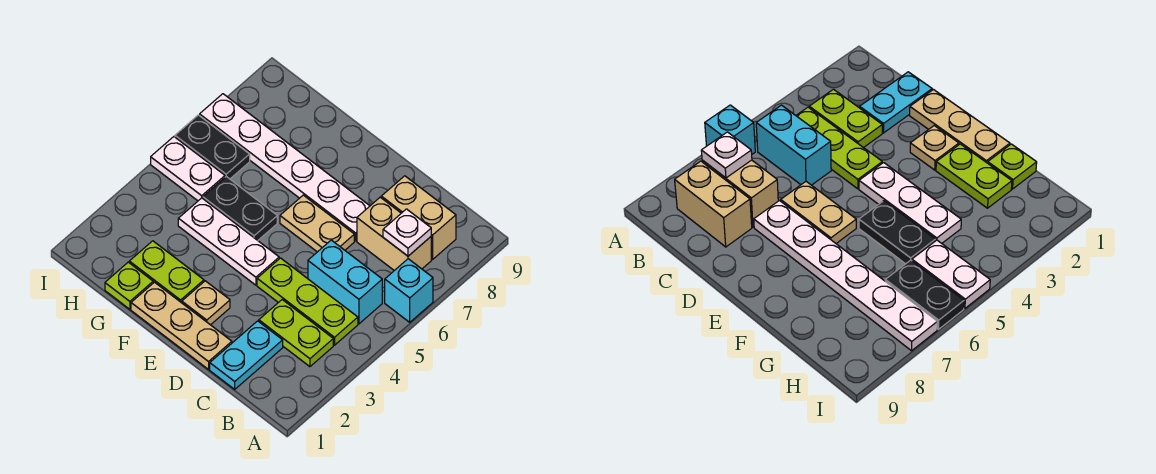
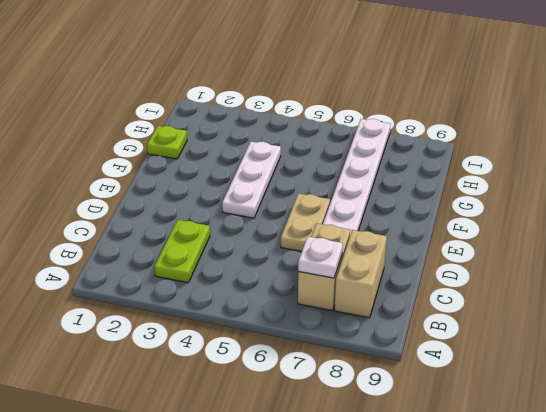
none -> cyan brick A6 level 1
none -> lime plate B4:D4 level 1
none -> cyan brick B5:C5 level 1

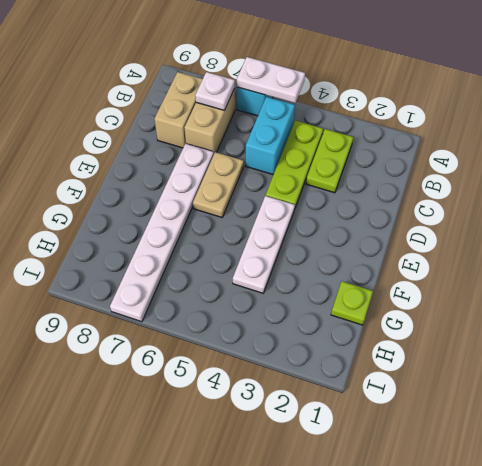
white plate A5:A6 level 2 -> white plate H5:I5 level 1
none -> cyan plate C1:C2 level 1
none -> tan plate D1:F1 level 1
none -> tan plate E2 level 1

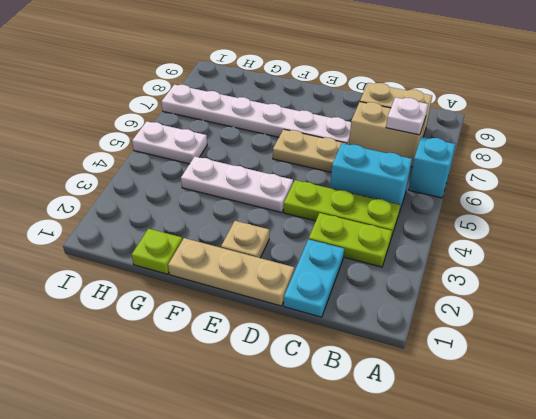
none -> lime plate F2:G2 level 1
none -> black plate F5:G5 level 1
none -> black plate H6:I6 level 1

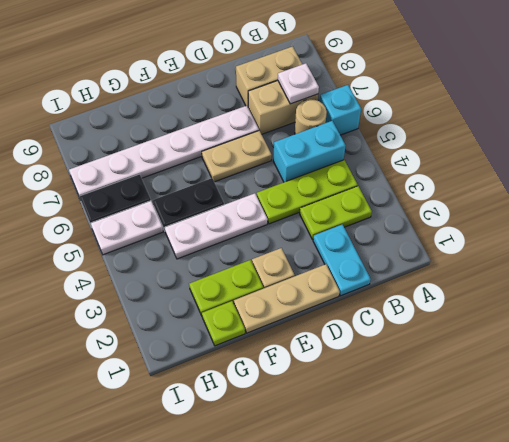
tan round brick B6 level 1 -> none

